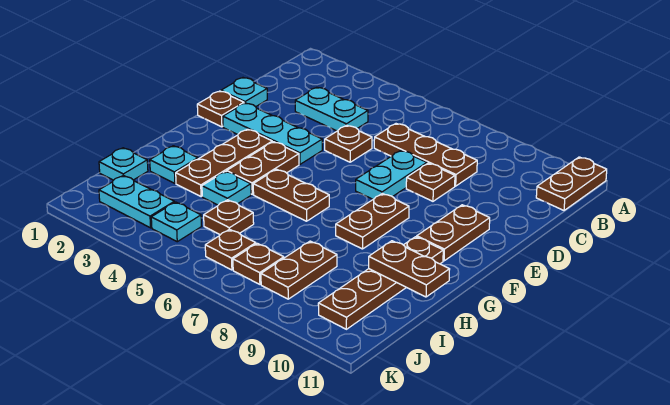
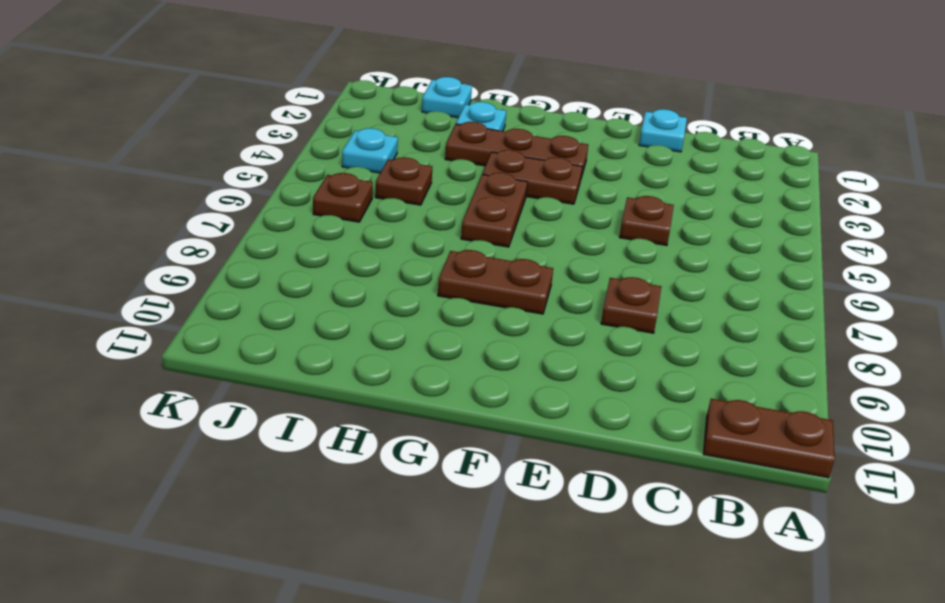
none -> cyan plate C3:C4 level 1
none -> brown plate C6:C8 level 1
none -> cyan plate D7:E7 level 1

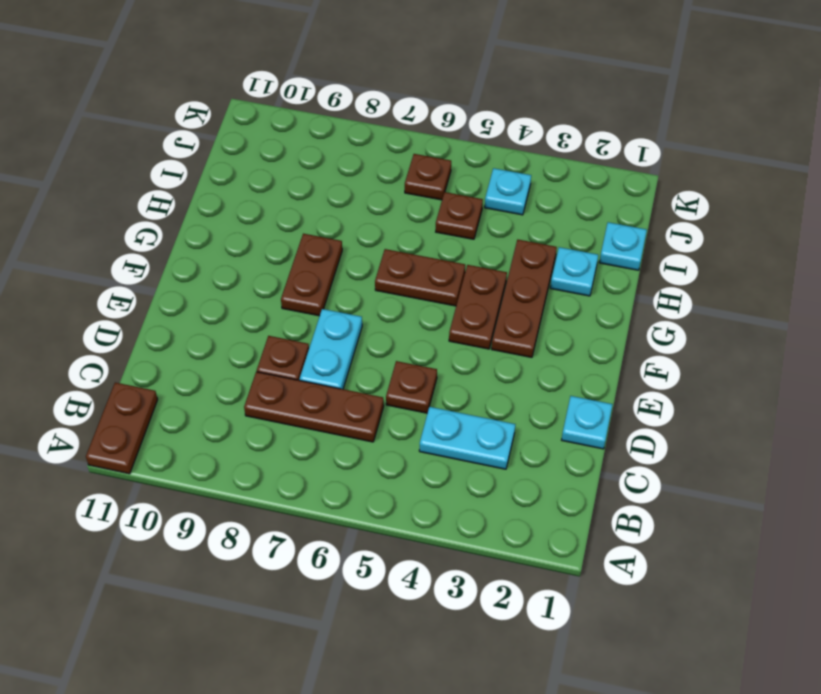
none -> brown plate E1 level 1
none -> cyan plate E2:E4 level 1
none -> brown plate E10:F10 level 1

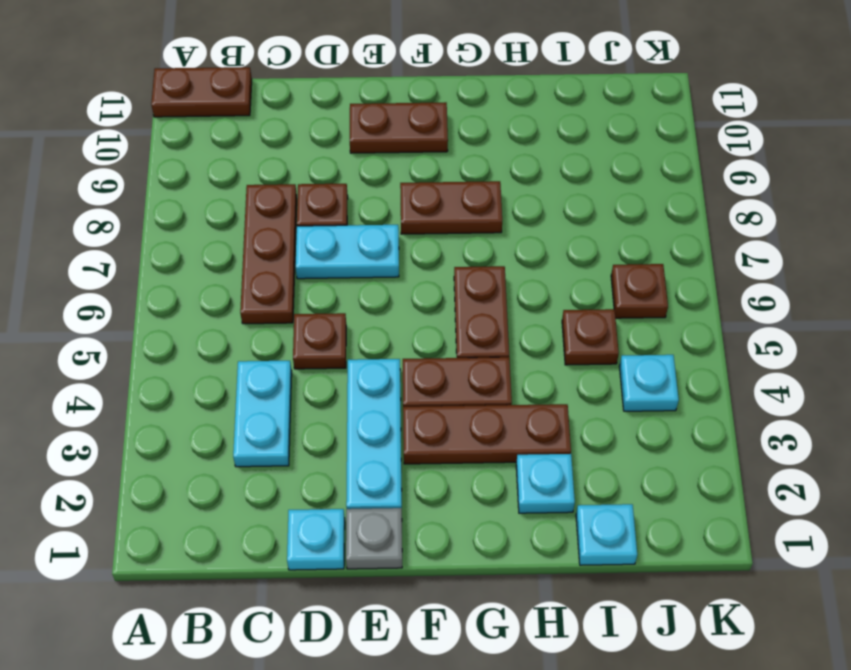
grey plate E1 level 1 -> brown plate E1 level 1
none -> brown plate G10:J10 level 1
none -> cyan plate H4 level 1
none -> brown plate I8:J8 level 1

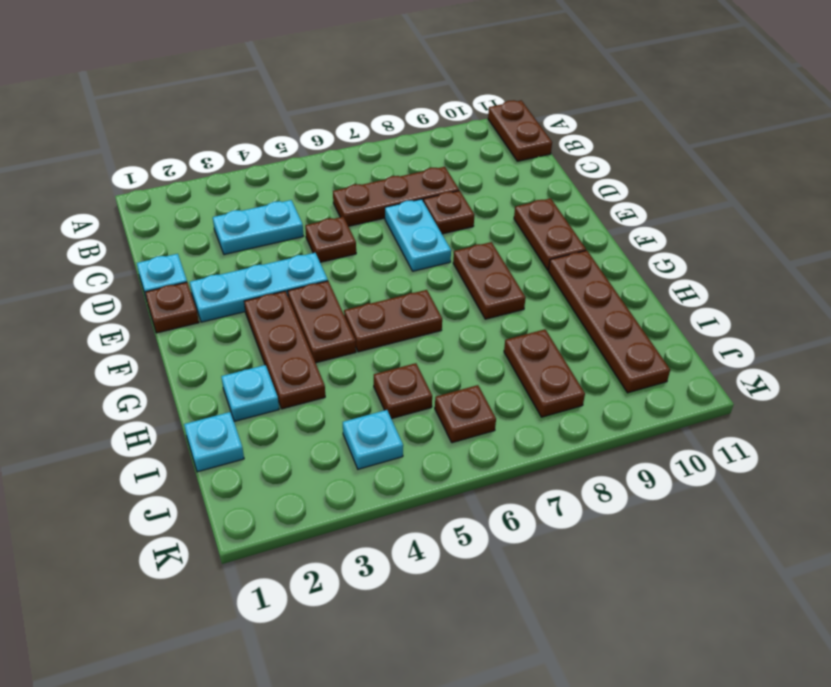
none -> cyan plate H4 level 1
none -> cyan plate J2:J3 level 1
none -> brown plate J7 level 1

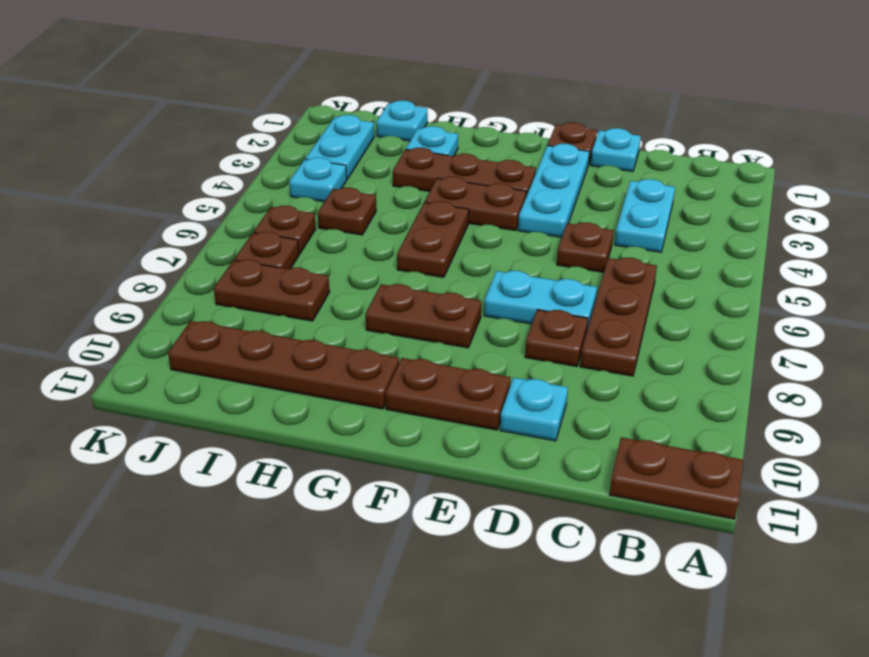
cyan plate D10 level 1 -> cyan plate H4 level 1
none -> brown plate H10:H11 level 2

